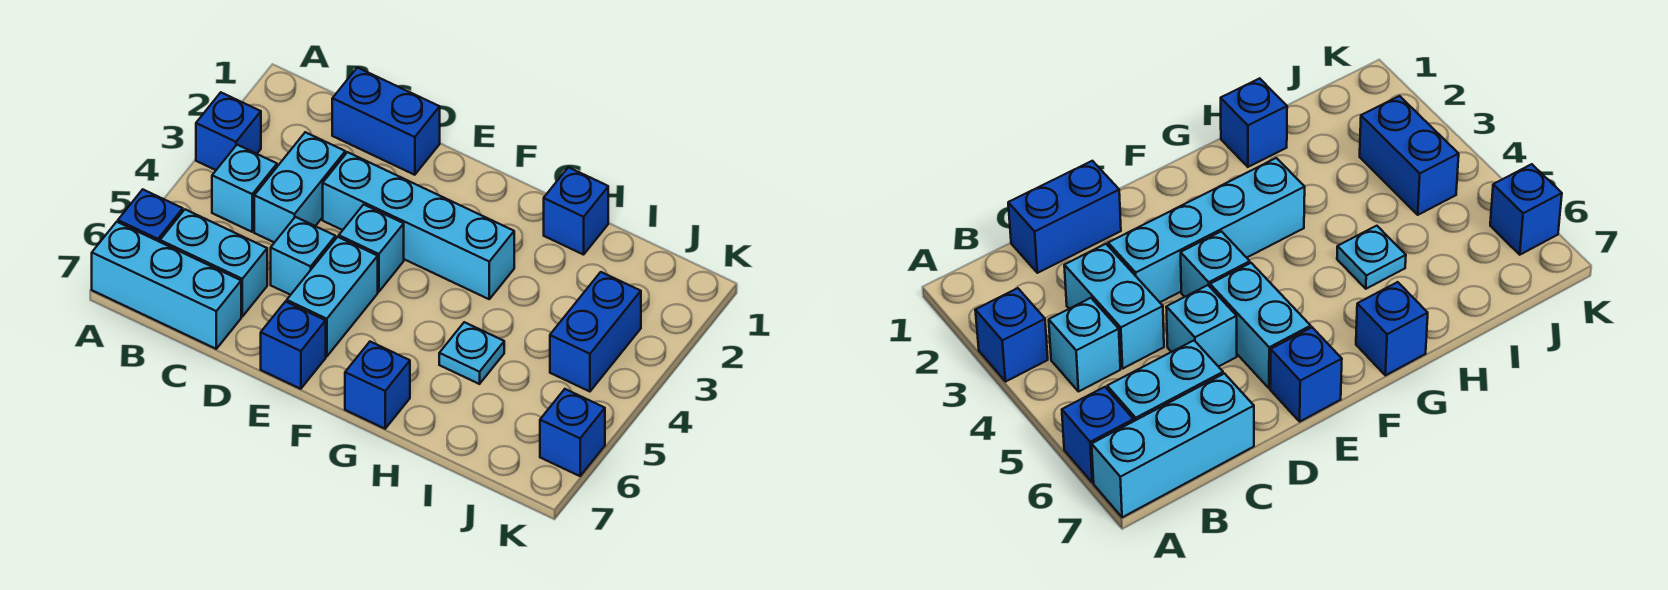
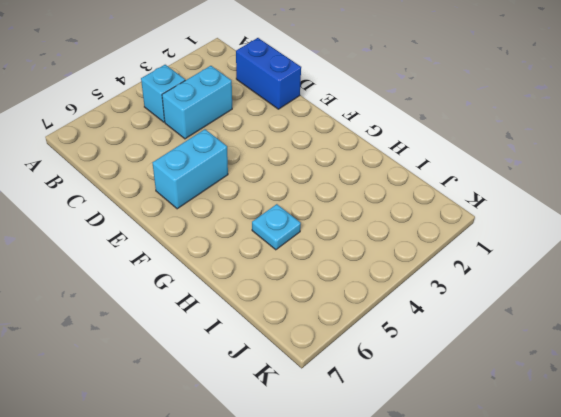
none -> blue brick A3 level 1
none -> blue brick A6 level 1
none -> cyan brick A7:C7 level 1

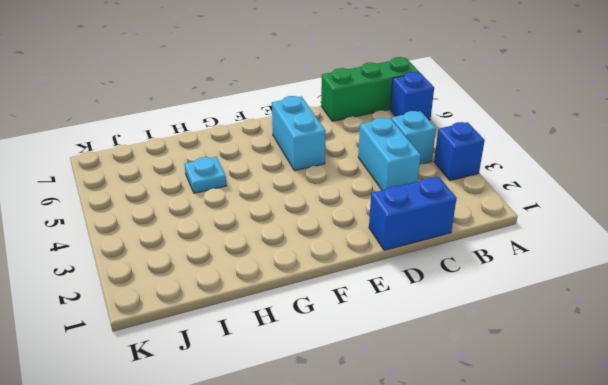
green brick A7:C7 level 1 -> cyan brick A7:C7 level 1
none -> cyan brick B6:C6 level 1
none -> cyan brick D3:G3 level 1
none -> cyan brick D5 level 1

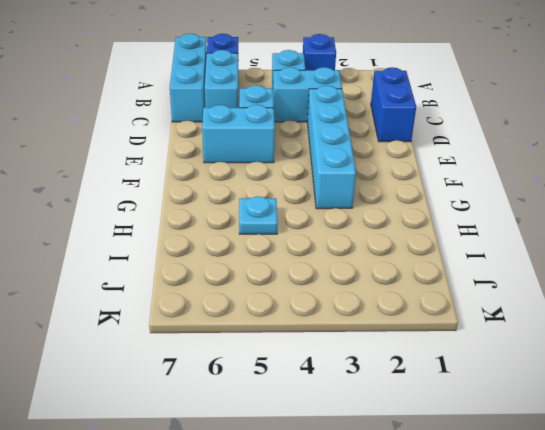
none -> cyan brick E4 level 1
none -> blue brick E7 level 1
none -> blue brick G7 level 1

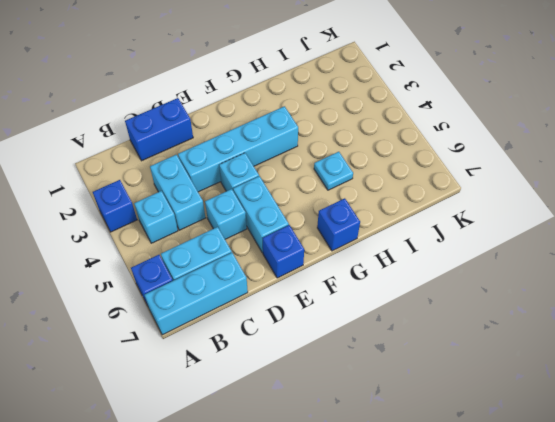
none -> blue brick H1 level 1
none -> blue brick J3:J4 level 1
none -> blue brick K6 level 1

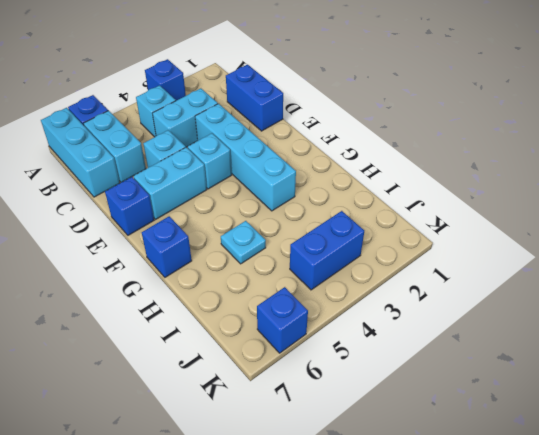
none -> blue brick H1 level 1

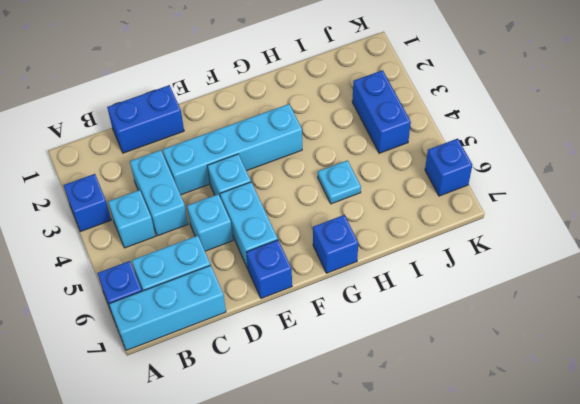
none -> blue brick H1 level 1

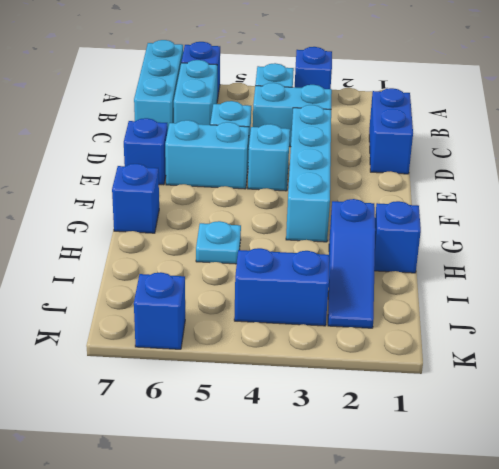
blue slope H2:J2 level 1 top H -> none

